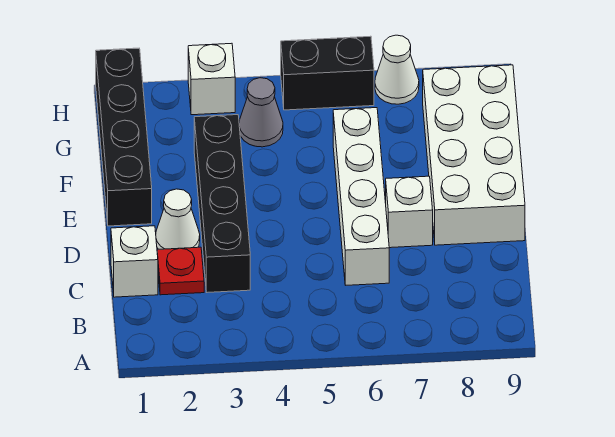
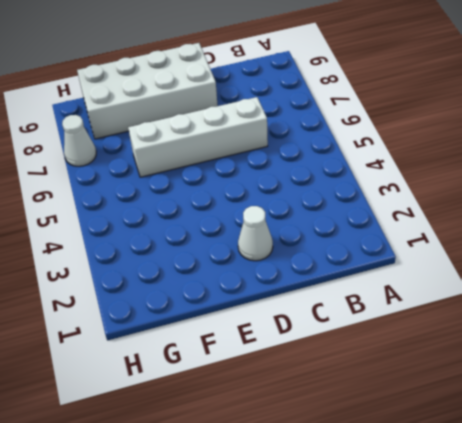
none -> white brick C1 level 1
none -> red plate C2 level 1
none -> black brick C3:F3 level 1

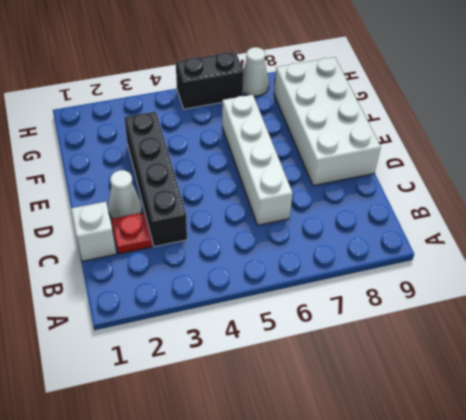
none -> white brick D7 level 1
none -> black brick E1:H1 level 1
none -> grey cone G4 level 1

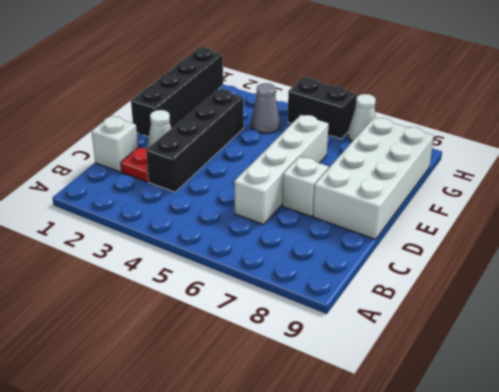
none -> white brick H3 level 1

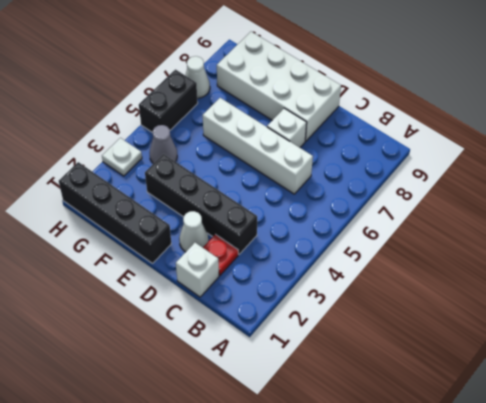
white plate H3 level 1 -> white brick H3 level 1

